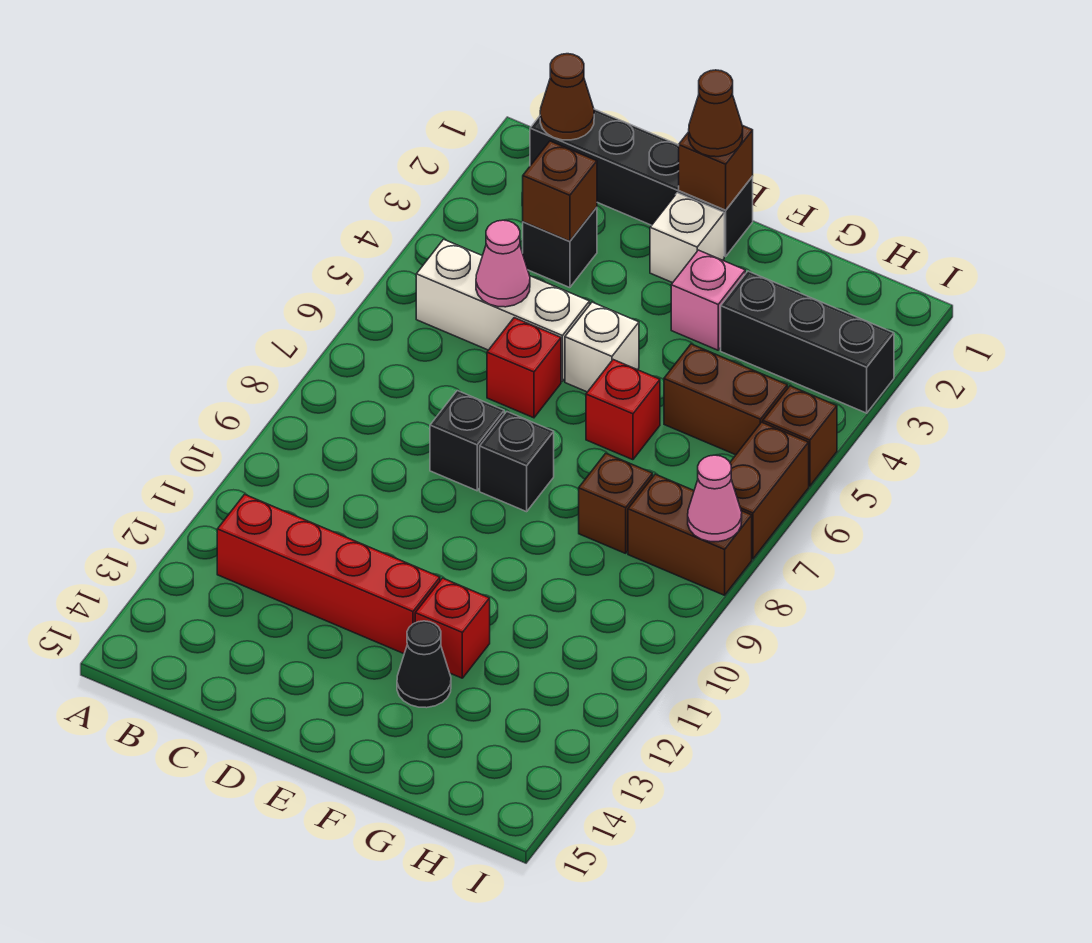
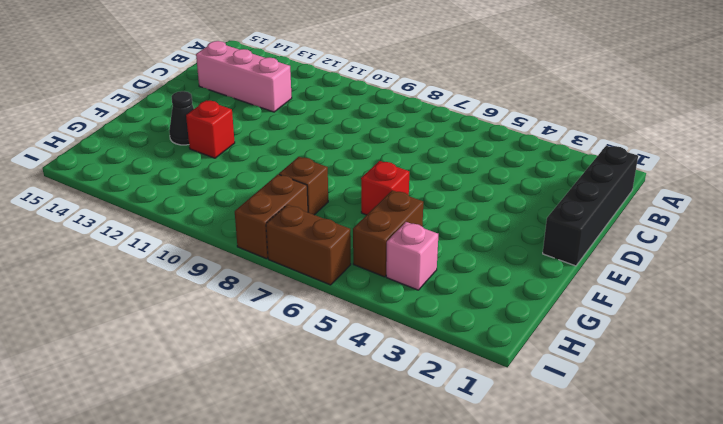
pink brick C12:C14 level 1 -> red brick B12:E12 level 1
pink brick H4 level 1 -> pink brick F3 level 1
none -> white brick B5:D5 level 1
none -> black brick C3 level 1
none -> red brick D6 level 1

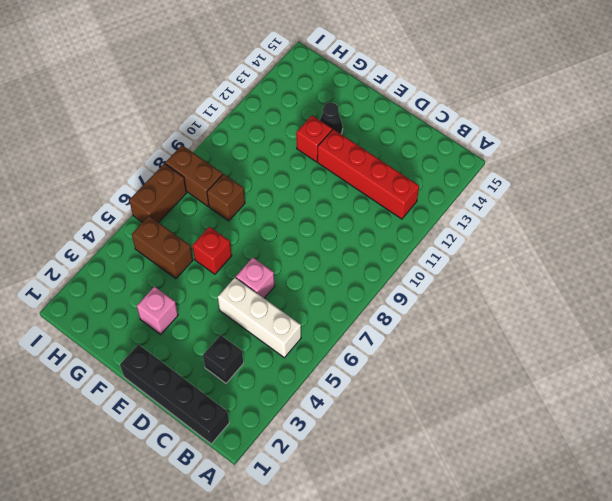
pink brick D6 level 1 -> red brick D6 level 1
none -> black brick D8 level 1
none -> white brick E2 level 1
none -> white brick E5 level 1

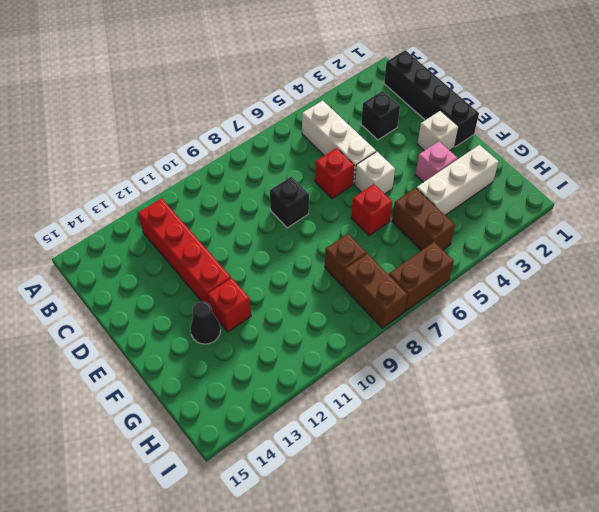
white brick G2:G4 level 1 -> black brick G3:I3 level 1
none -> black brick E8 level 1
none -> brown brick I5 level 1
none -> brown cone B1 level 2

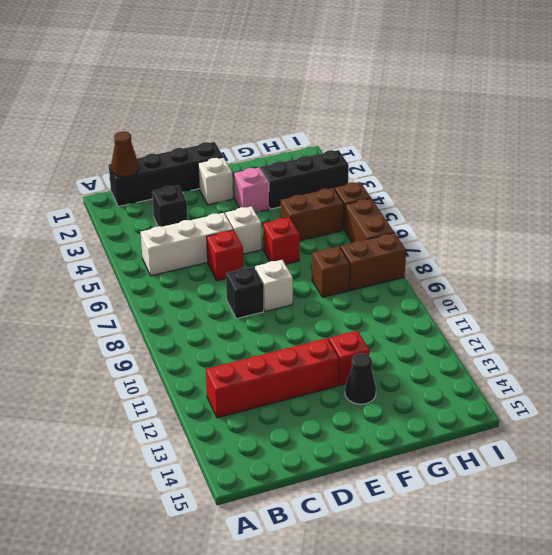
white brick E8 level 1 -> black brick E8 level 1
none -> brown brick C3 level 2
none -> pink cone C5 level 2
none -> brown brick E1 level 2

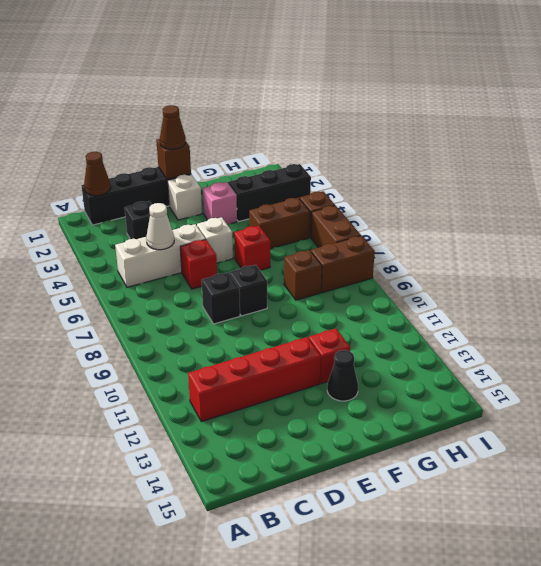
white cone C5 level 2 -> pink cone C5 level 2
none -> brown brick C3 level 2
none -> pink cone I8 level 2

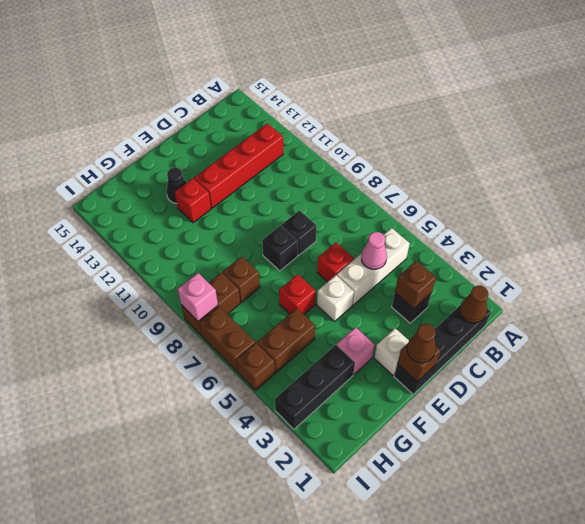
pink brick I8 level 2 -> pink cone I8 level 2

